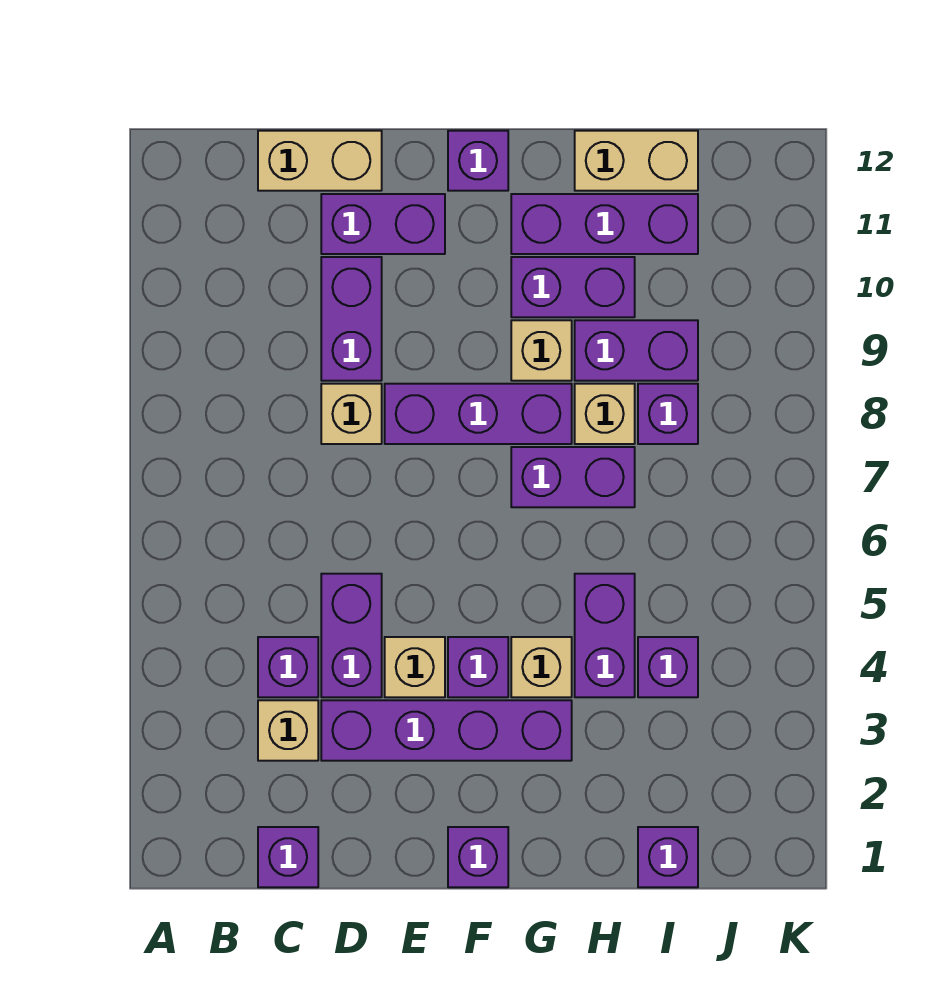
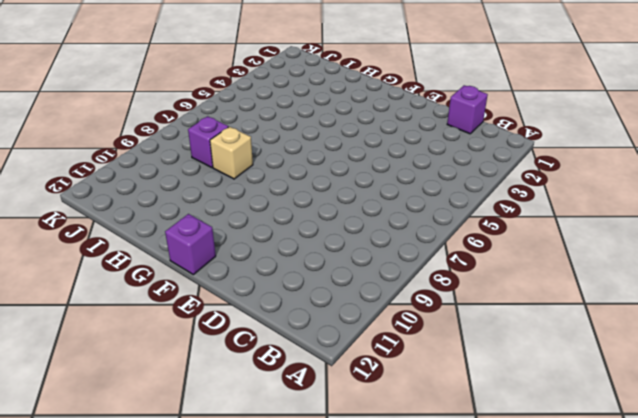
none -> tan brick C3 level 1
none -> purple brick C4 level 1
none -> tan brick C12:D12 level 1

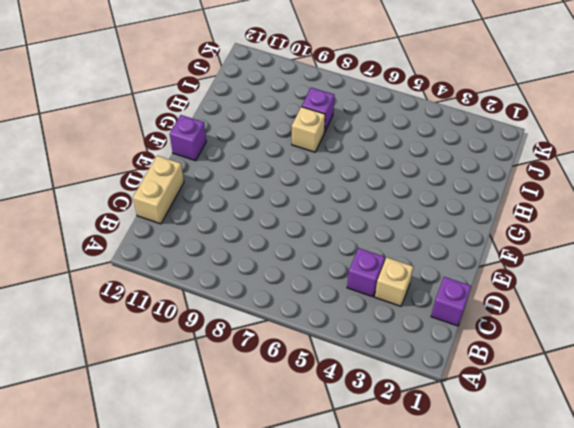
none -> purple brick D3:G3 level 1
none -> purple brick D4:D5 level 1
none -> tan brick D8 level 1

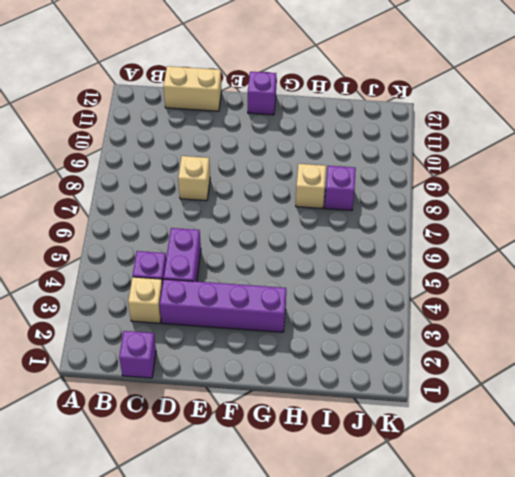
none -> purple brick D9:D10 level 1
none -> purple brick D11:E11 level 1
none -> tan brick E4 level 1

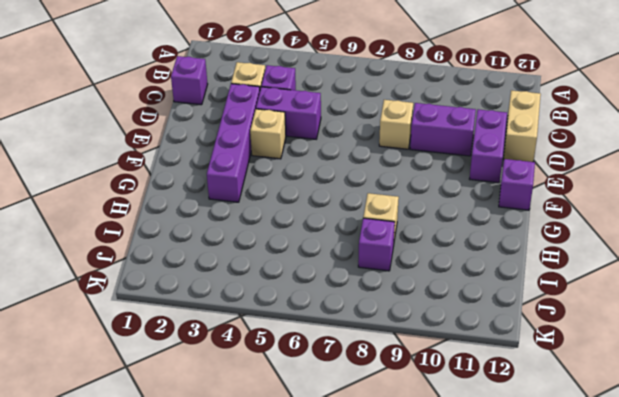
none -> purple brick E8:G8 level 1
none -> purple brick F1 level 1
none -> purple brick F4 level 1

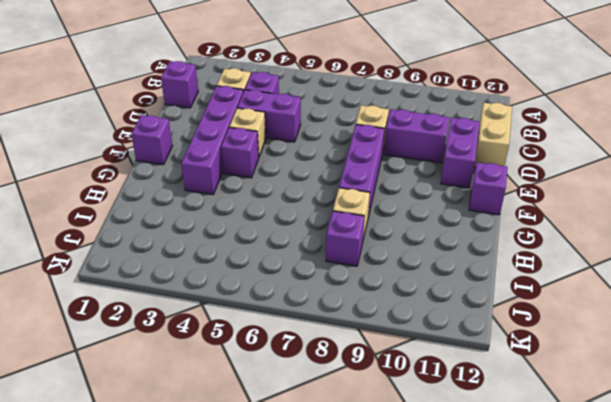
none -> tan brick G4 level 1
none -> purple brick G7:H7 level 1
none -> tan brick G9 level 1

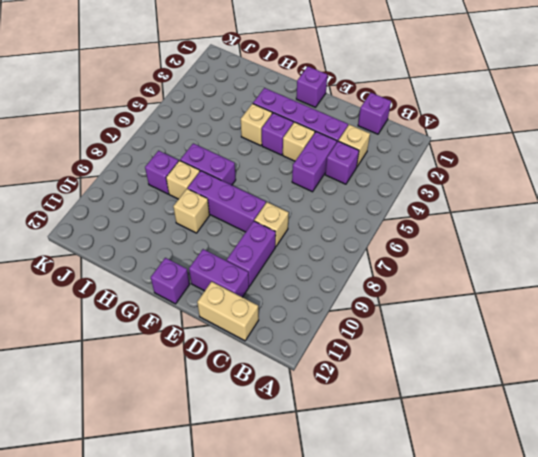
none -> purple brick G10:H10 level 1
none -> purple brick G11:I11 level 1
none -> purple brick H4:H5 level 1

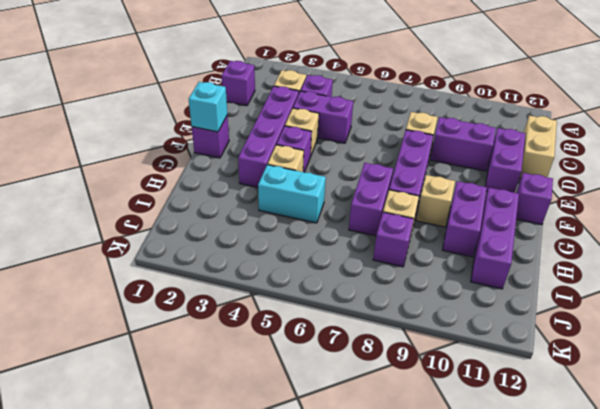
cyan brick F1 level 2 -> none
cyan brick H4:H5 level 1 -> purple brick H4:H5 level 1
none -> purple brick H9:I9 level 1
none -> tan brick H12:I12 level 1
none -> purple brick I1 level 1

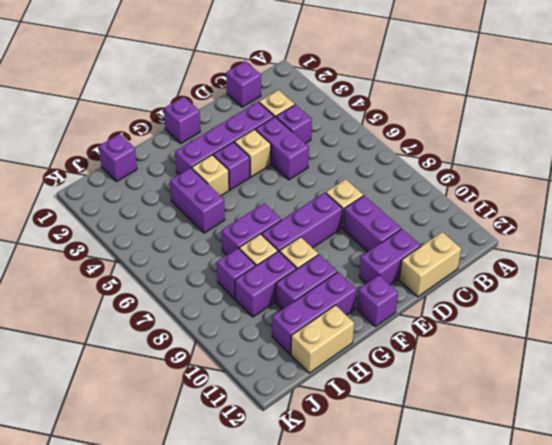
none -> purple brick I4 level 1

